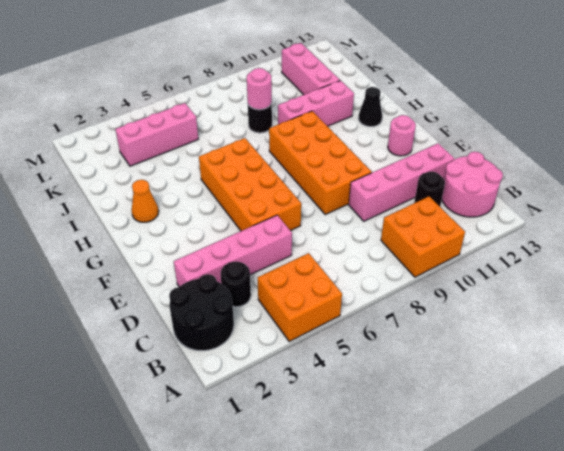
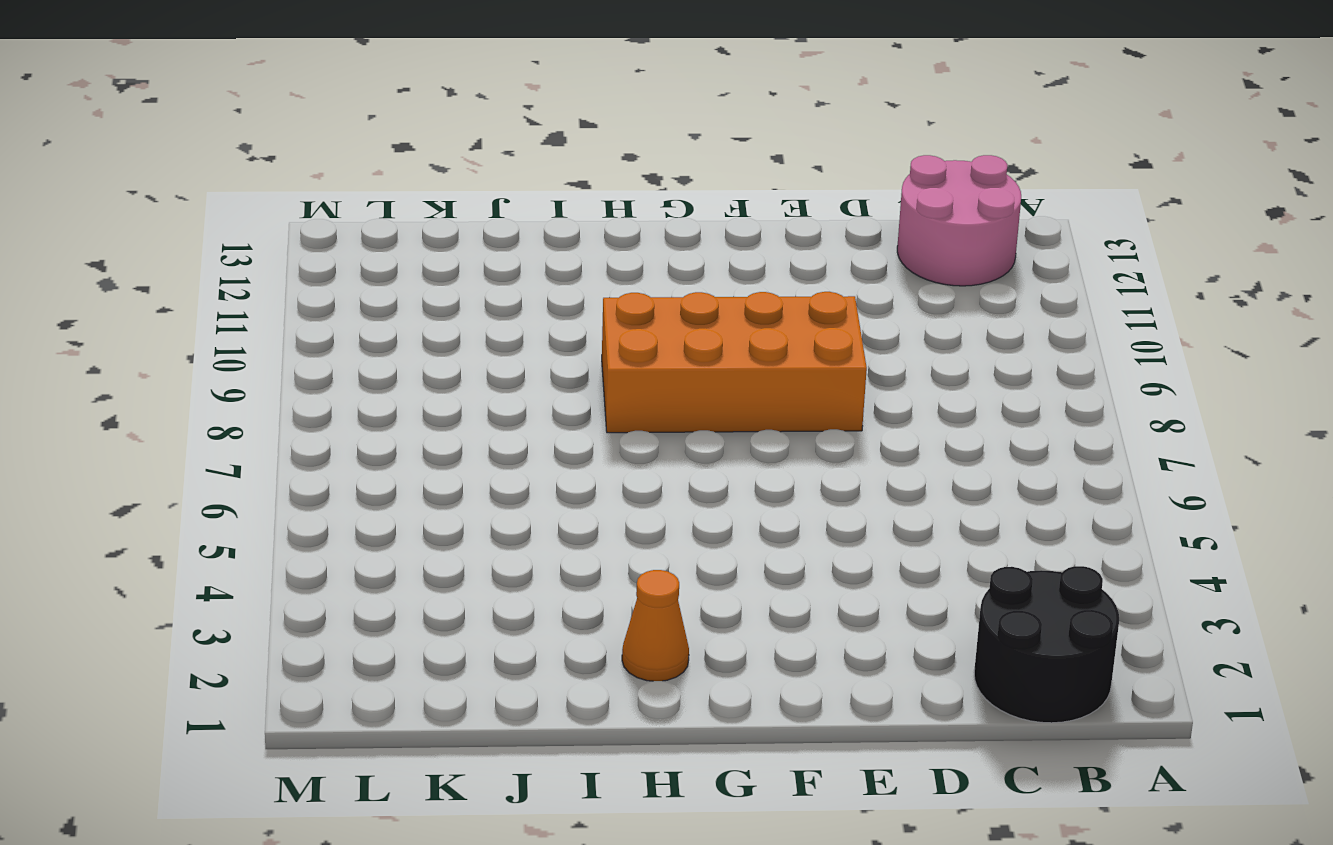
none -> orange brick A4:B5 level 1
none -> orange brick A9:B10 level 1
none -> black round brick C3 level 1

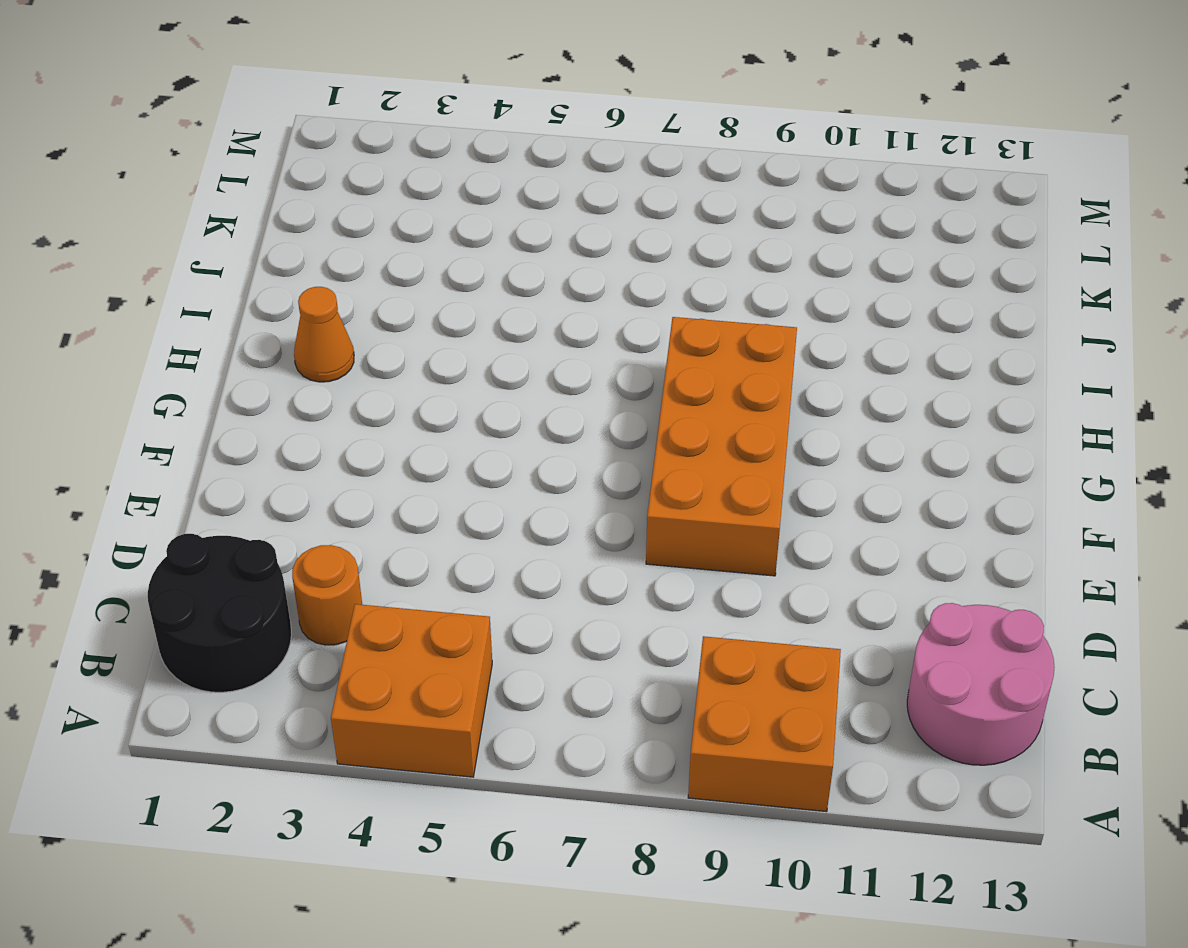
orange round brick C3 level 1 -> black round brick C3 level 1
none -> black round brick C11 level 1
none -> pink brick D2:D5 level 1
none -> pink brick D9:D12 level 1

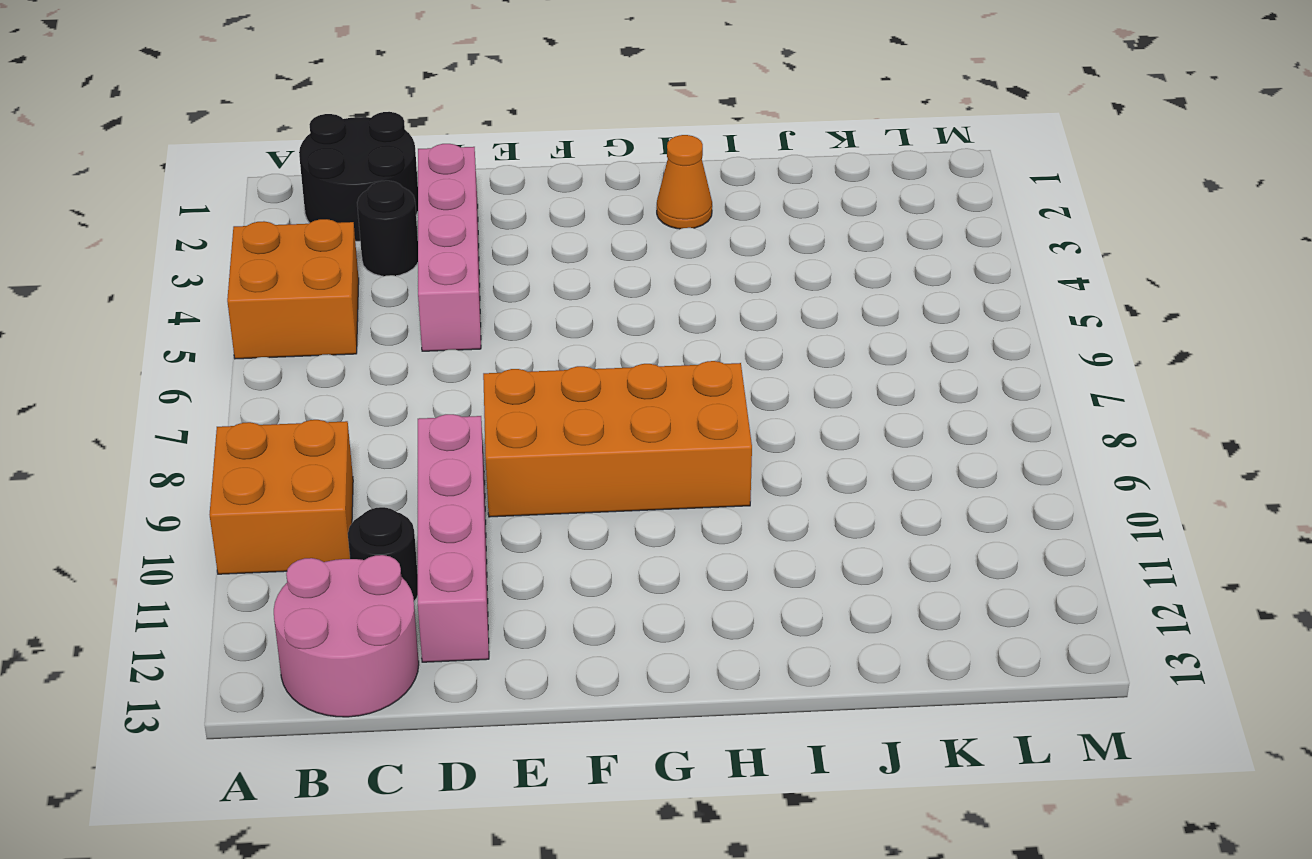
none -> orange brick E5:H6 level 1
none -> pink round brick F12 level 1
none -> black cone H12 level 1

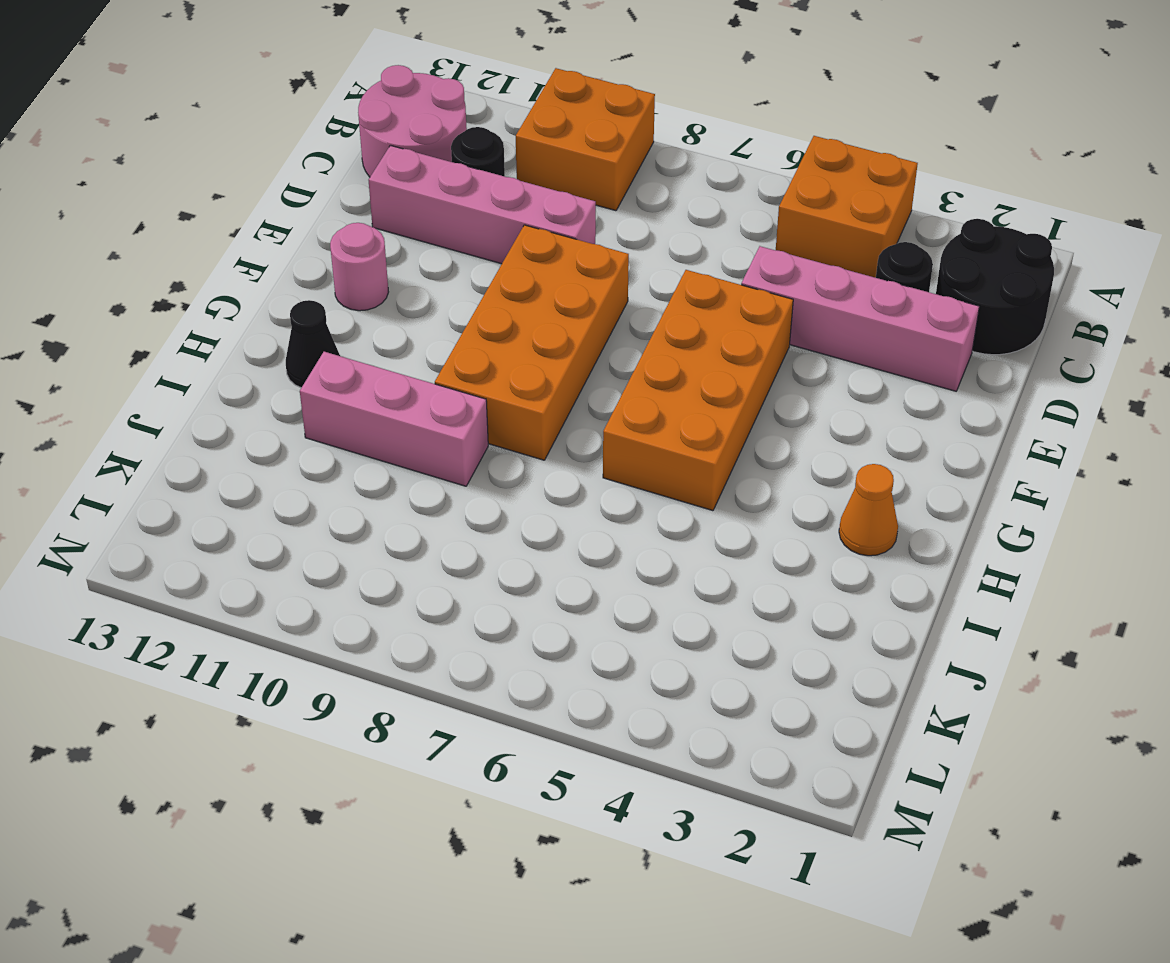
none -> black round brick J8 level 1
none -> pink brick J11:L11 level 1
none -> pink brick K3:K5 level 1

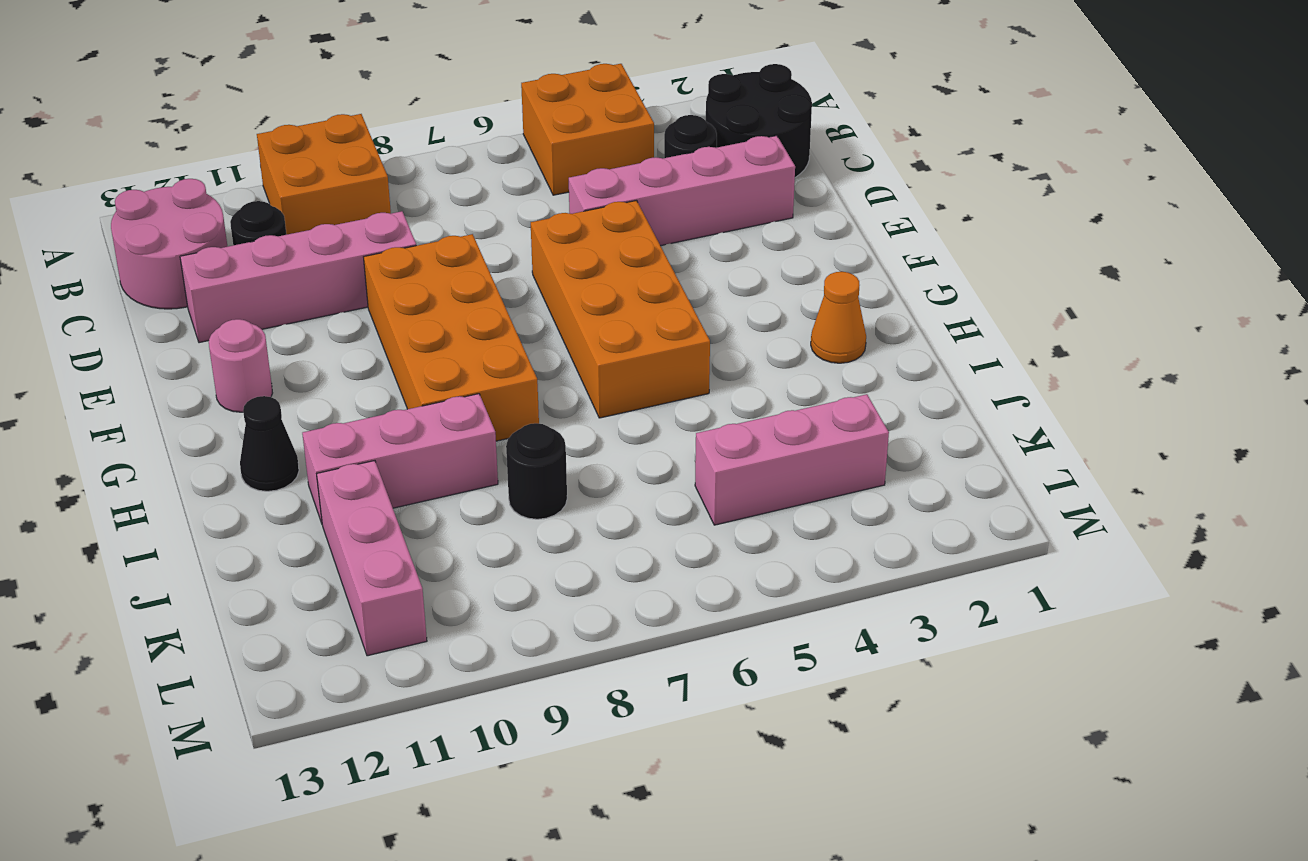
none -> pink round brick J8 level 2

